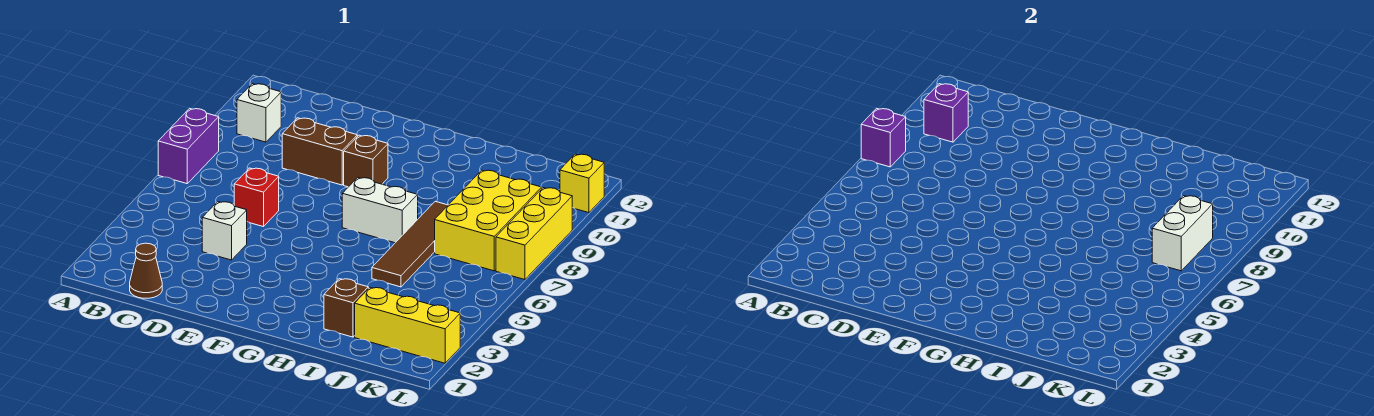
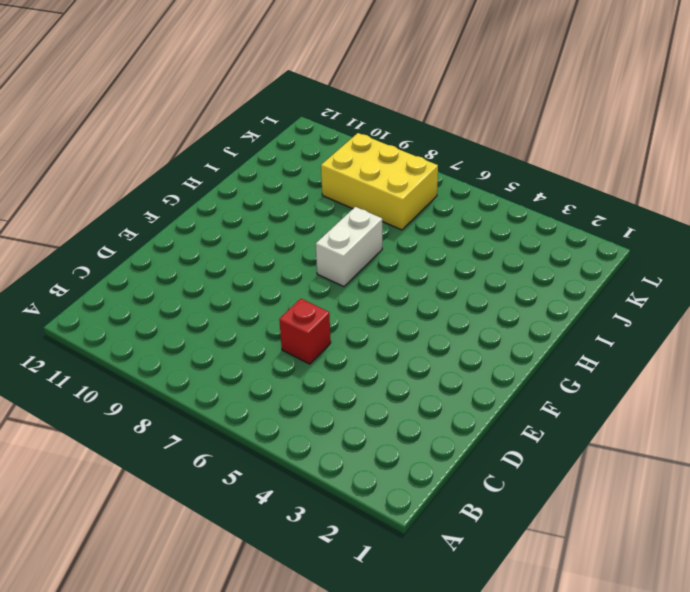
none -> purple brick A7:A8 level 1
none -> white brick B10 level 1
none -> brown cone C1 level 1

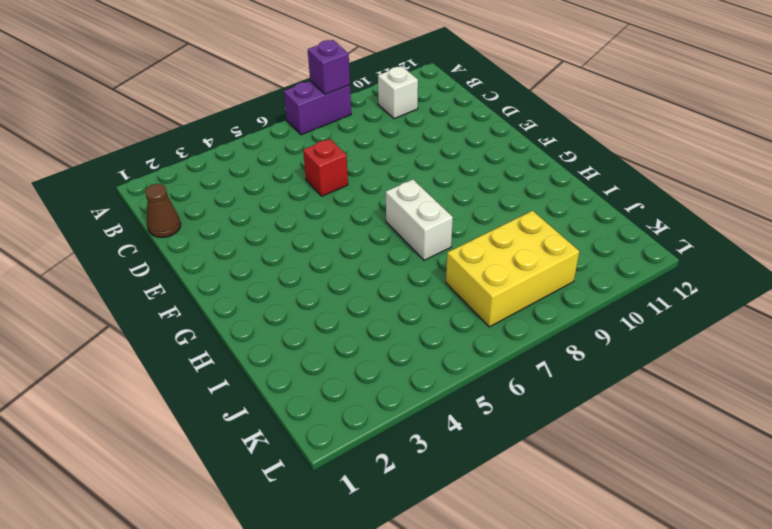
none -> white brick D4 level 1
none -> brown brick D9:E9 level 1
none -> brown brick F9 level 1

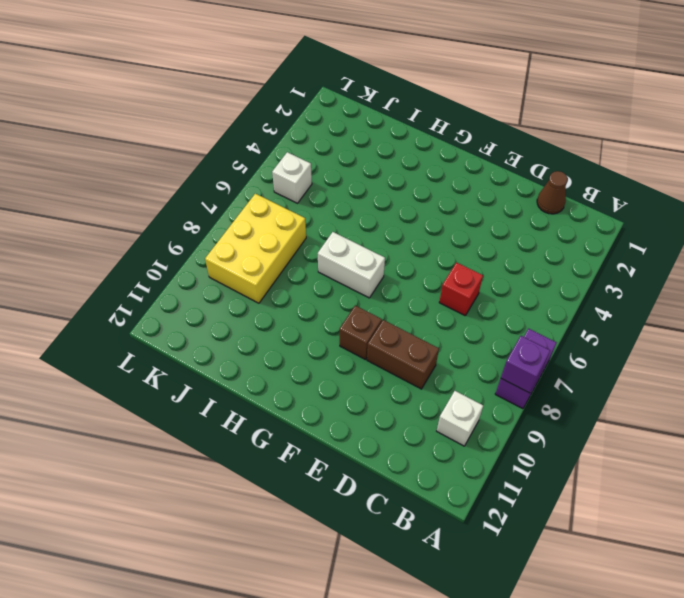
white brick K5 level 1 -> white brick D4 level 1
none -> brown brick I2 level 1
none -> brown tile I5:I8 level 1
none -> yellow brick J2:L2 level 1

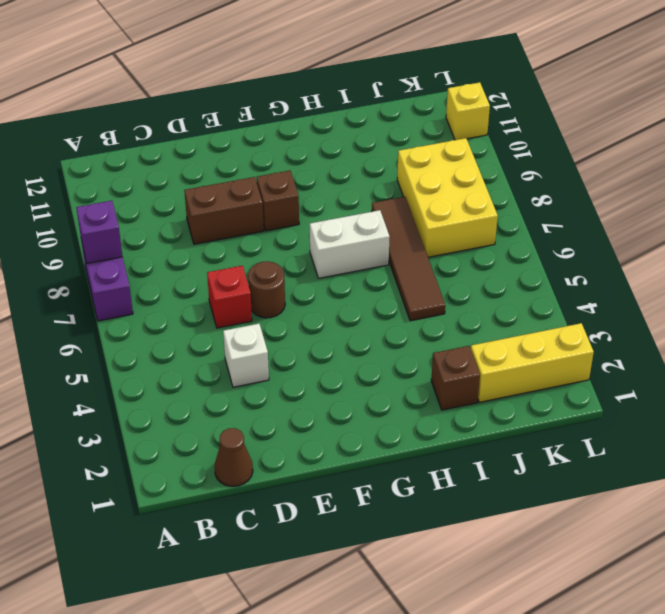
brown round brick E6 level 1 -> none
none -> white brick B10 level 1
none -> yellow brick L7:L9 level 1
none -> purple brick B10 level 2

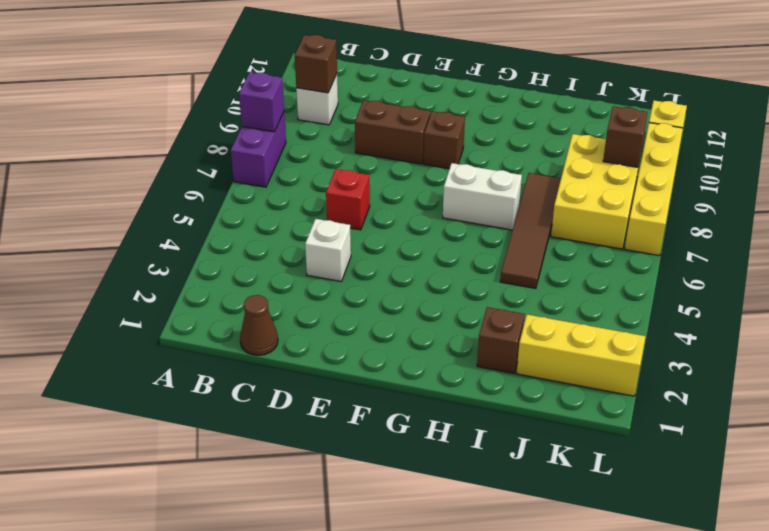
brown brick B10 level 2 -> purple brick B10 level 2
brown brick K9 level 2 -> none
yellow brick L7:L10 level 1 -> yellow brick L7:L9 level 1
none -> white brick K7:K8 level 2

